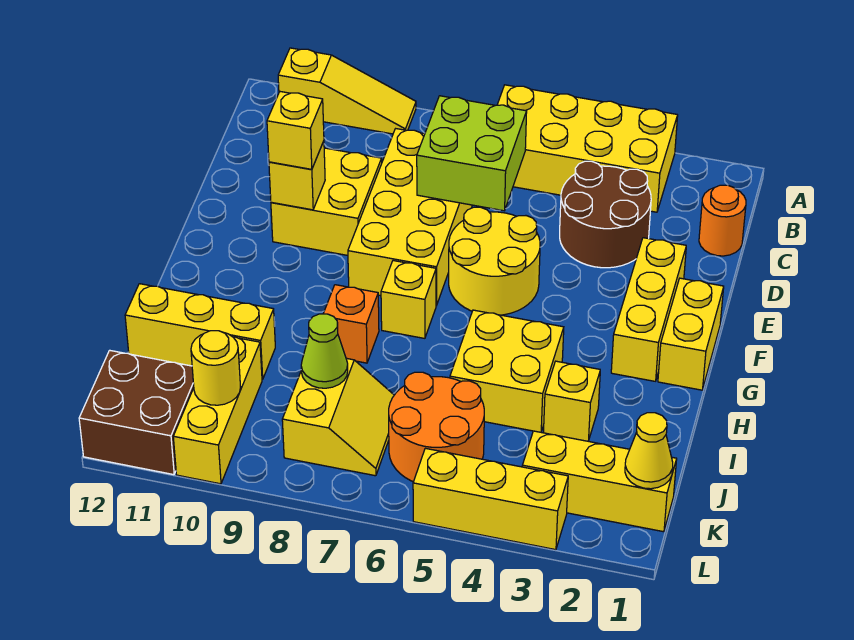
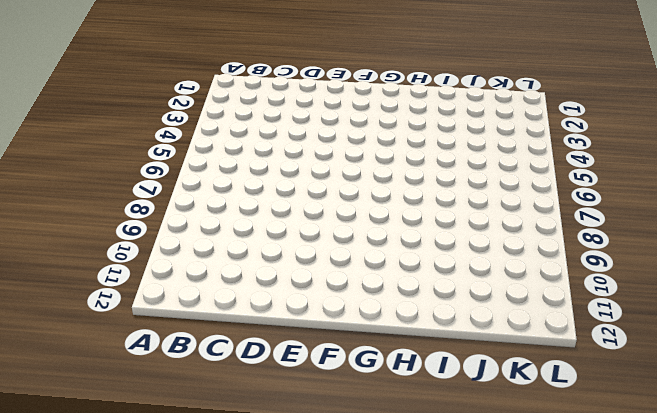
none -> yellow brick A3:B6 level 1
none -> yellow slope A9:A11 level 1 top 11
none -> orange round brick C1 level 1

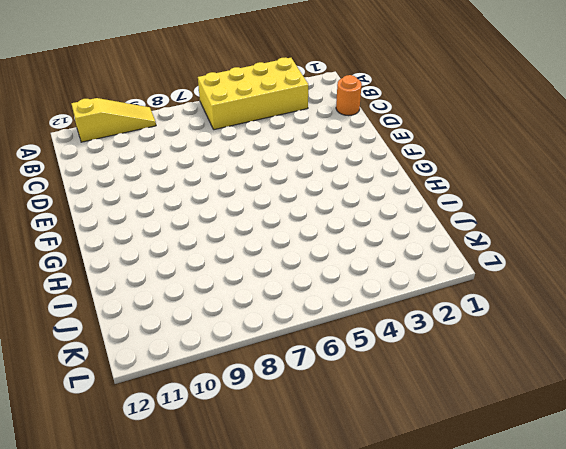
none -> brown round brick C3:D4 level 1
none -> yellow brick C7:F8 level 1
none -> yellow brick D9:E10 level 1

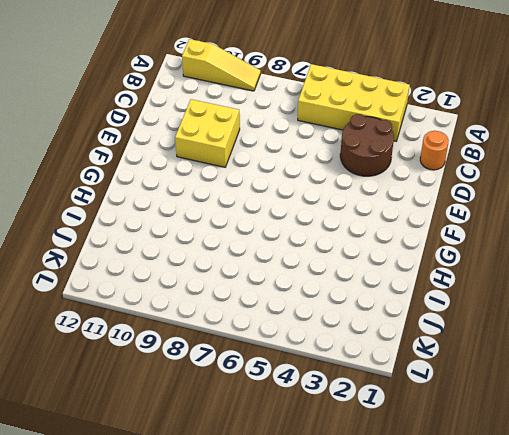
none -> yellow brick C7:F8 level 1
none -> yellow brick E2:G2 level 1
none -> yellow round brick E5:F6 level 1

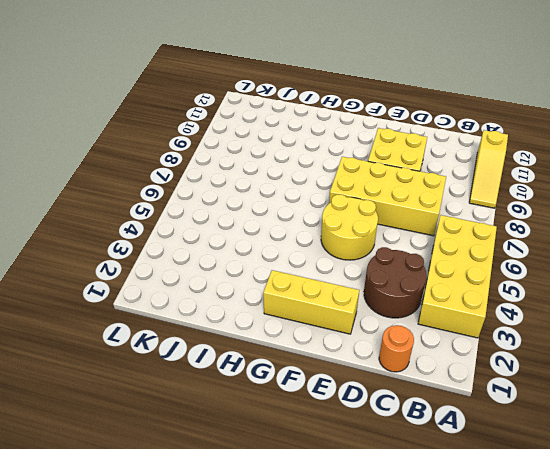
none -> yellow brick F1:G1 level 1
none -> yellow brick G7 level 1
none -> yellow brick H4:I5 level 1

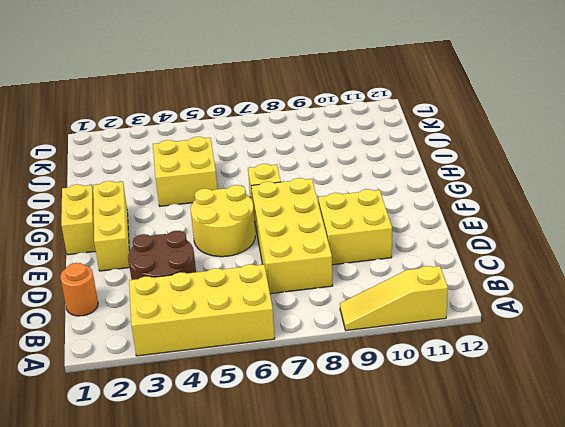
none -> orange brick H8 level 1
none -> yellow brick I3 level 1
none -> yellow brick I10:I12 level 1

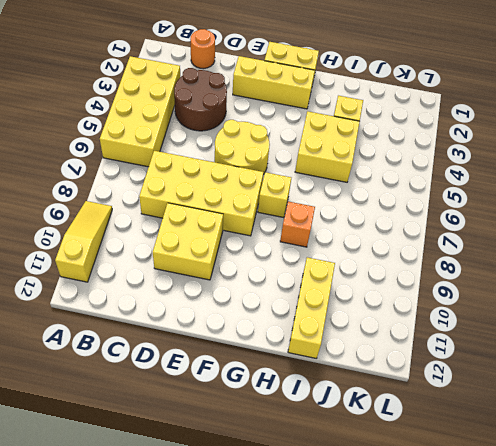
none -> orange round brick J5:K6 level 1
none -> yellow slope J7:K8 level 1 top 8
none -> yellow brick J10:L10 level 1

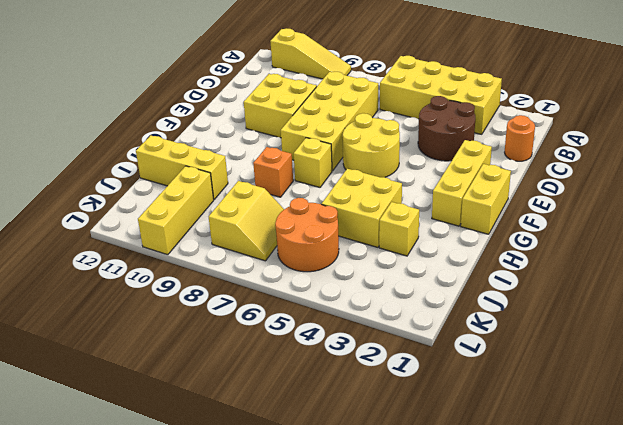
none -> yellow brick K1:K3 level 1
none -> brown brick K11:L12 level 1
none -> yellow brick L3:L5 level 1

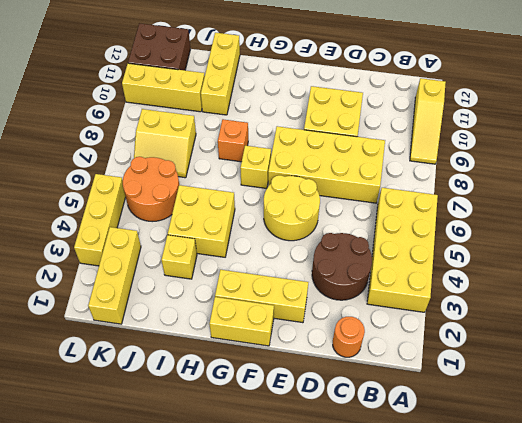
none -> lime brick C6:D7 level 2
none -> yellow brick E10 level 2
none -> lime cone J8 level 2

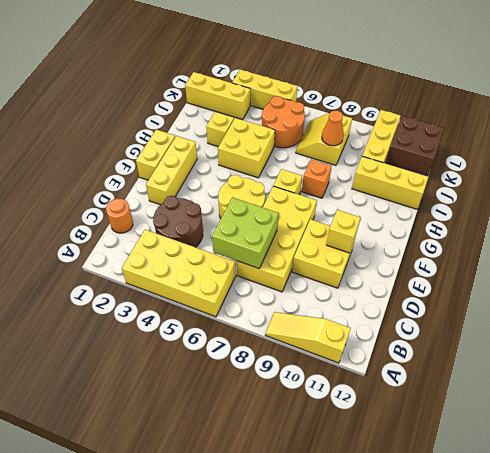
orange cone J8 level 2 -> lime cone J8 level 2
none -> yellow cone K1 level 2
none -> yellow round brick K10 level 2
none -> yellow brick E10 level 3

